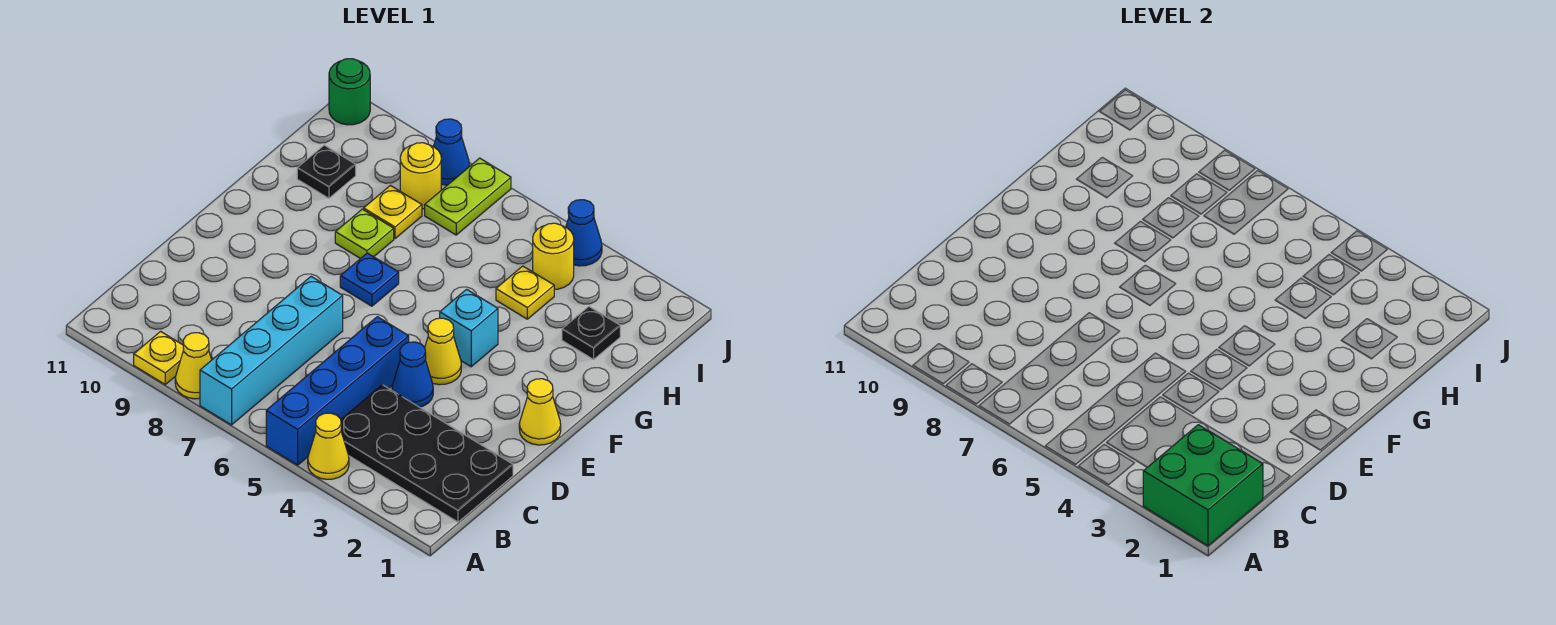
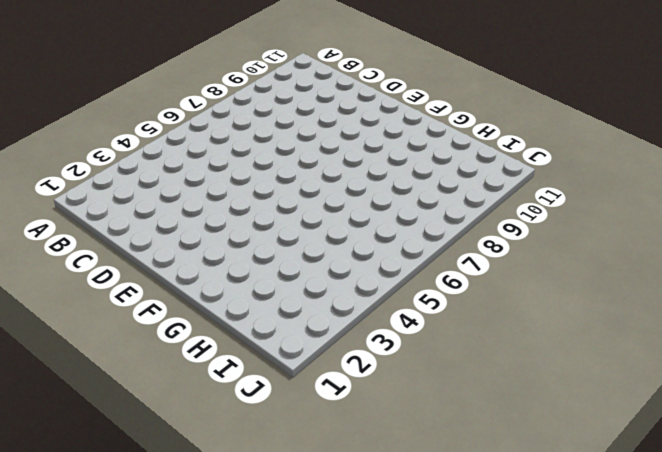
none -> yellow cone A4 level 1
none -> blue brick A5:D5 level 1
none -> cyan brick A7:D7 level 1

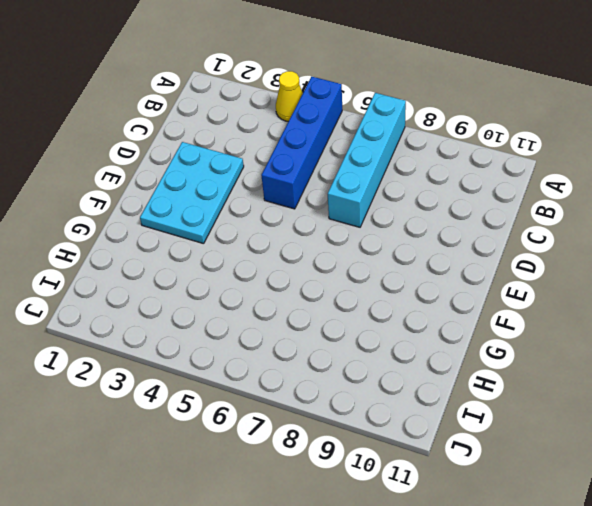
cyan plate D2:F3 level 1 -> none
none -> yellow cone A8 level 1
none -> yellow plate A9 level 1
none -> black plate B1:C4 level 1

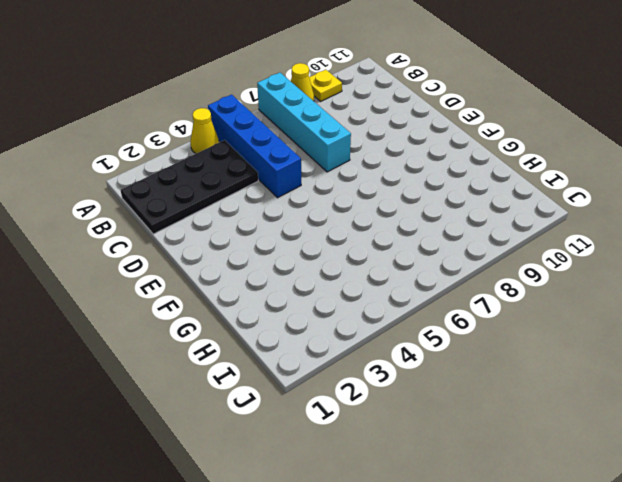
none -> blue cone D4 level 1
none -> yellow cone E1 level 1
none -> yellow cone E4 level 1

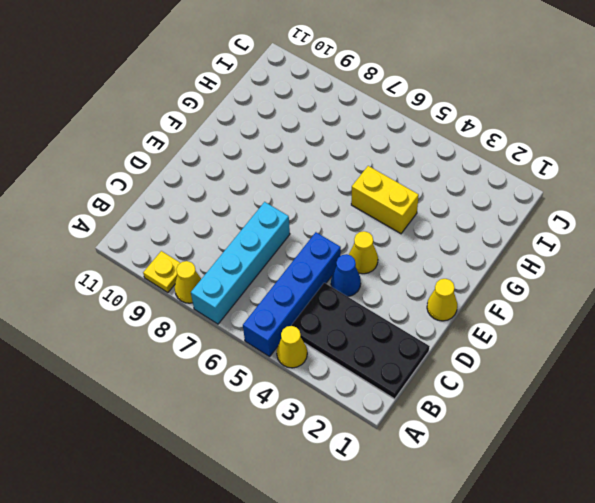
yellow brick G4:G5 level 1 -> none
none -> cyan brick F4 level 1
none -> blue plate F7 level 1
none -> lime plate G8 level 1

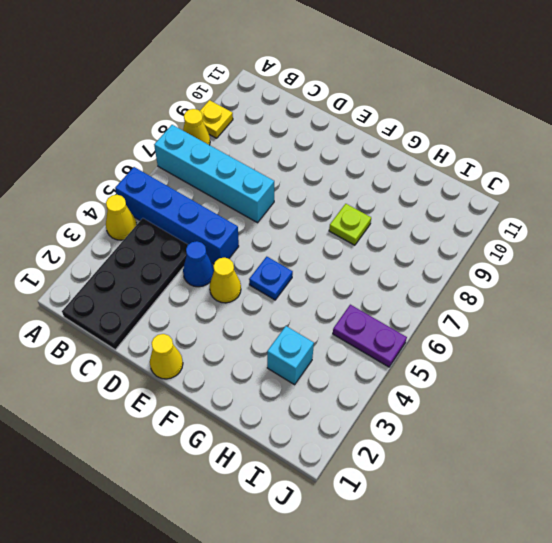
blue plate F5 level 1 -> blue plate F7 level 1
cyan brick H3 level 1 -> cyan brick F4 level 1
purple plate I5:J5 level 1 -> none
none -> black plate H2 level 1
none -> yellow plate H4 level 1
none -> yellow plate H8 level 1

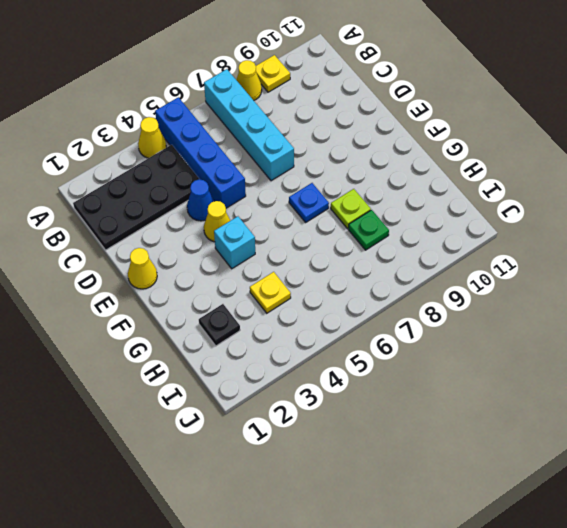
green plate H8 level 1 -> yellow plate H8 level 1
none -> black plate H10 level 1
none -> yellow round brick I4 level 1
none -> lime plate I7:J7 level 1

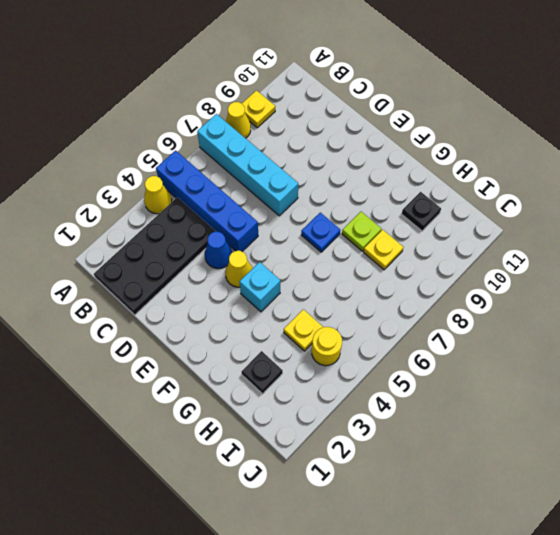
none -> yellow cone E1 level 1
none -> lime plate I7:J7 level 1
none -> yellow round brick I8 level 1

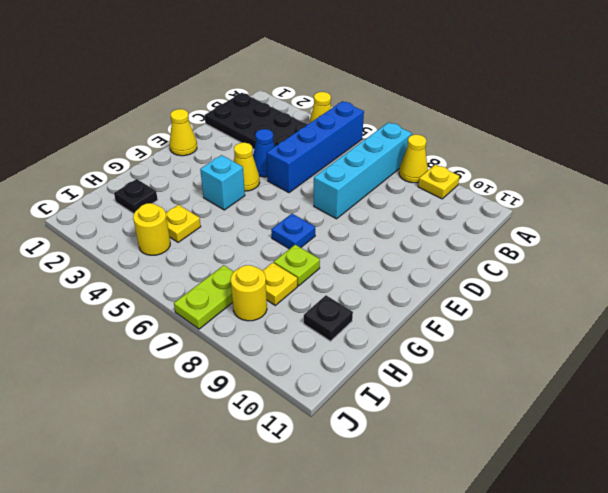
none -> blue cone J4 level 1
none -> blue cone J8 level 1
none -> green round brick J11 level 1

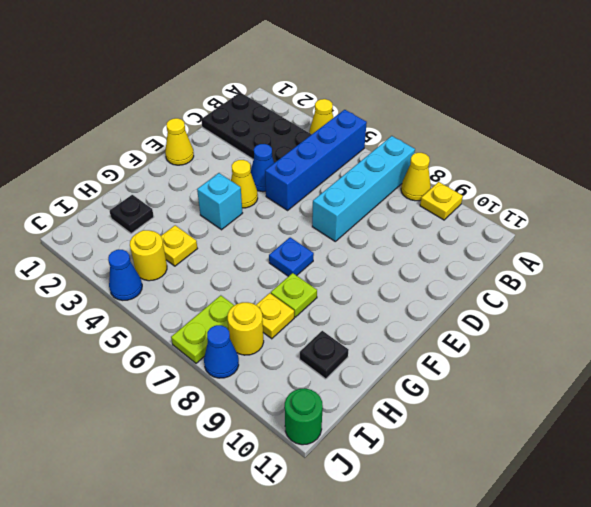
none -> green brick A1:B2 level 2

